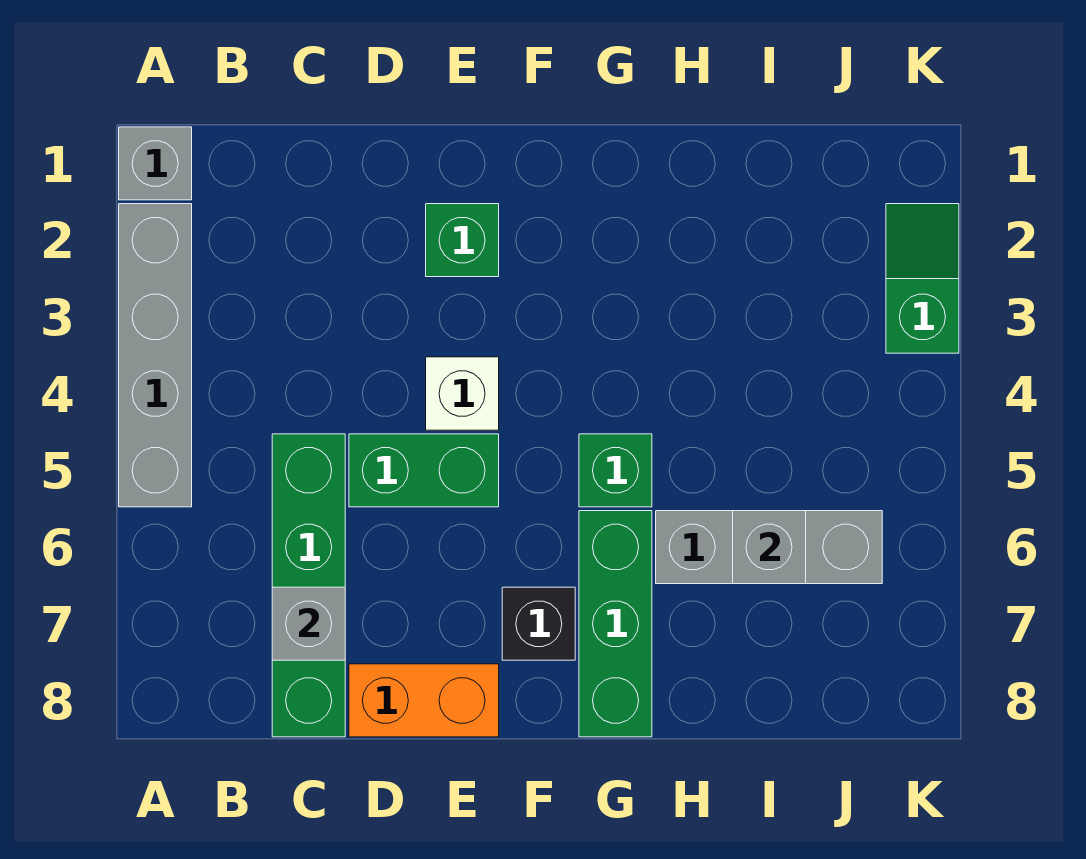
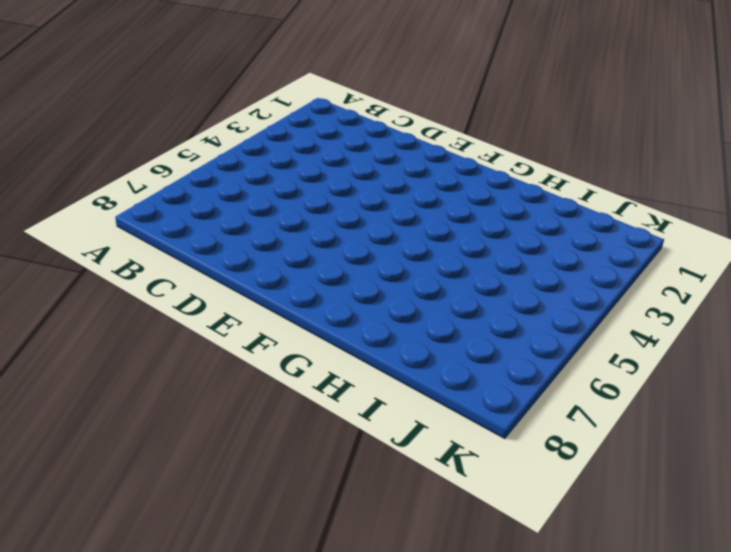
none -> grey brick A1 level 1
none -> grey brick A2:A5 level 1
none -> green brick C5:C8 level 1

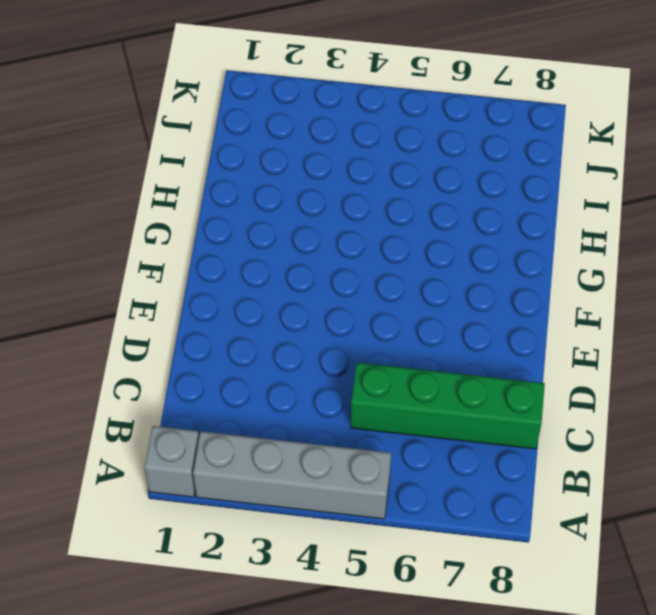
none -> green brick D5:E5 level 1
none -> orange brick D8:E8 level 1
none -> green brick E2 level 1

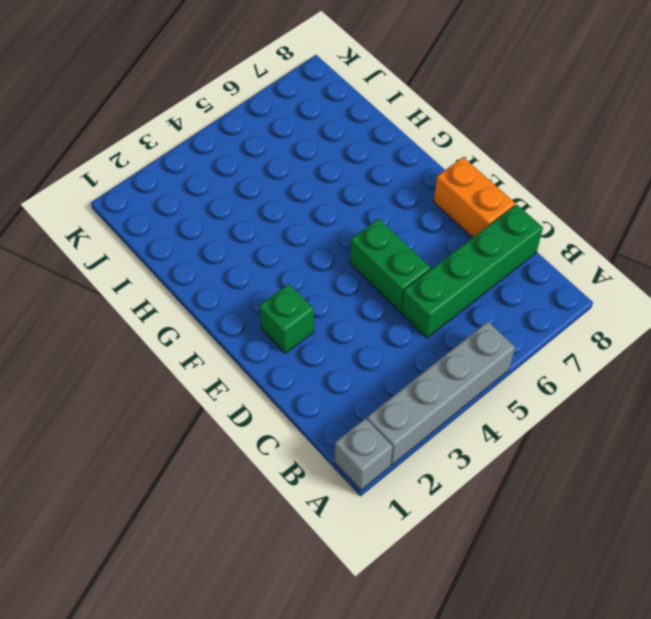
none -> white brick E4 level 1
none -> black brick F7 level 1
none -> green brick G5 level 1

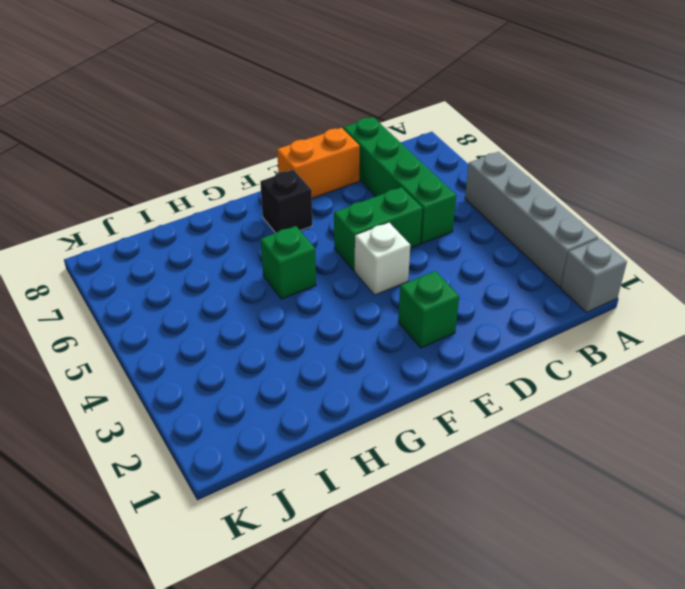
none -> green brick G6:G8 level 1
none -> grey brick H6:J6 level 1
none -> green slope K2:K3 level 1 top 3

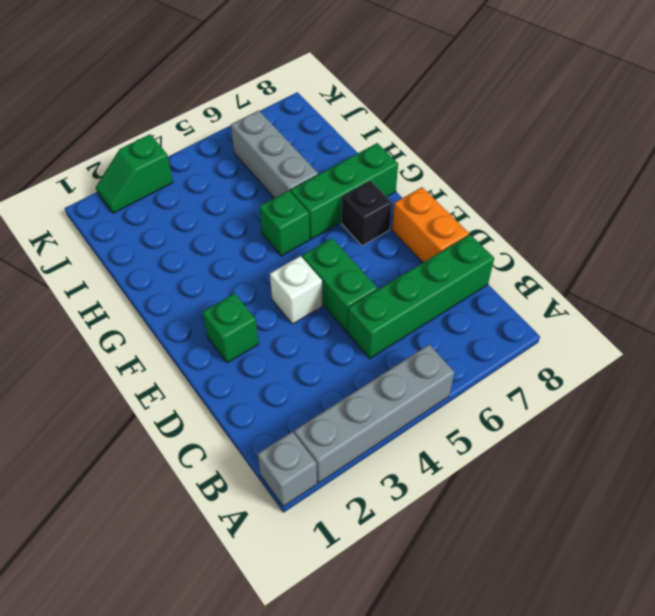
none -> grey brick C7 level 2
none -> grey brick I6 level 2

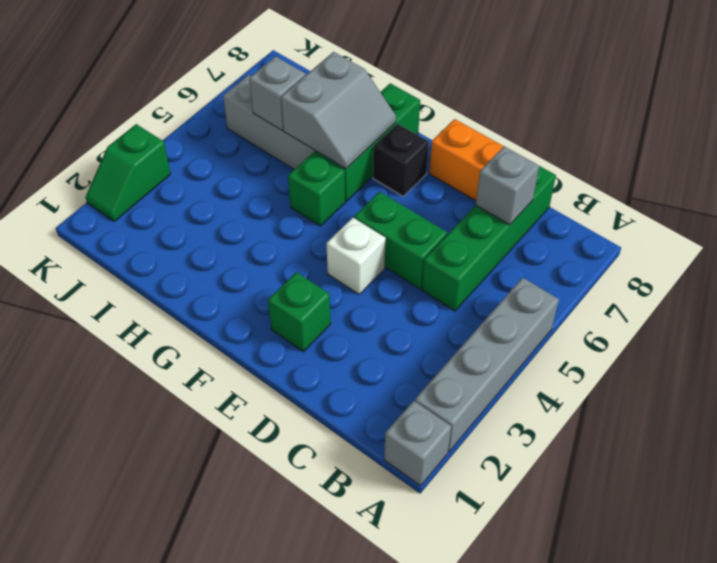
grey slope G6:H7 level 2 top H -> none

